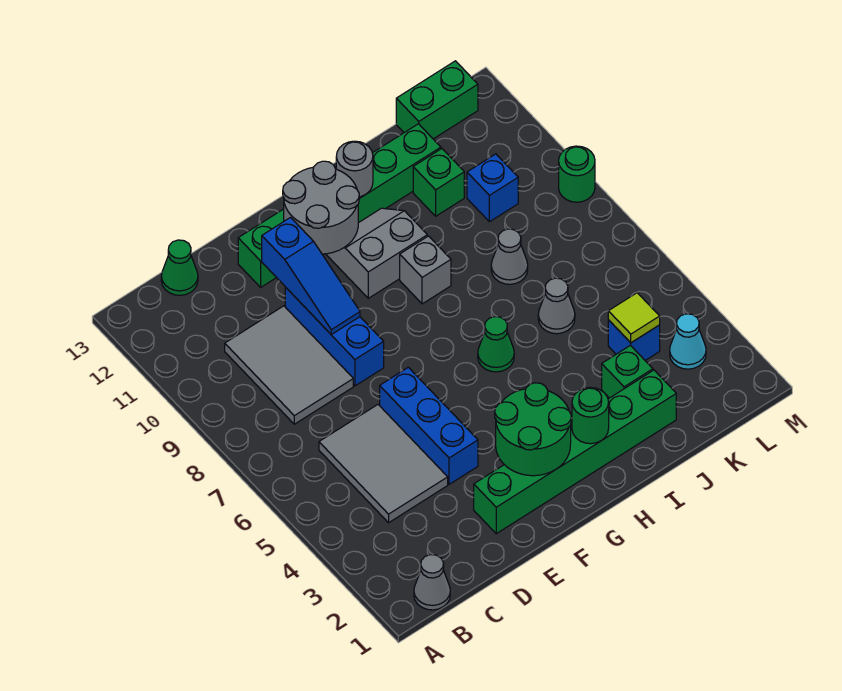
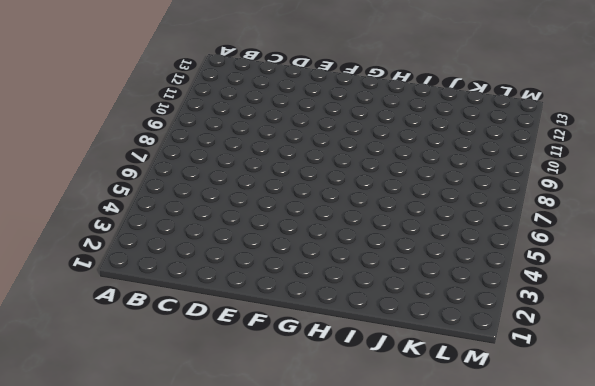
none -> grey cone B1 level 1
none -> grey tile C4:D6 level 1
none -> grey tile C8:D10 level 1

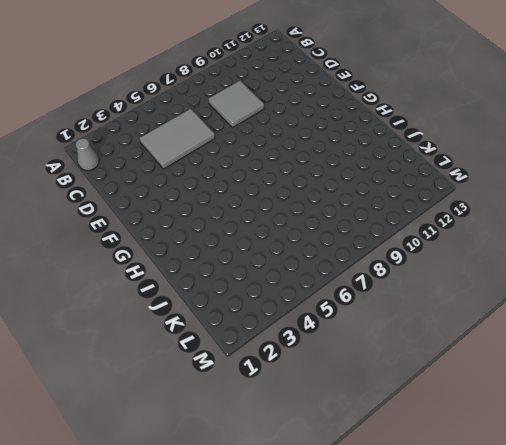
grey tile C8:D9 level 1 -> grey tile C8:D10 level 1
none -> green cone C13 level 1
none -> green brick E2:J2 level 1
none -> blue brick E4:E6 level 1

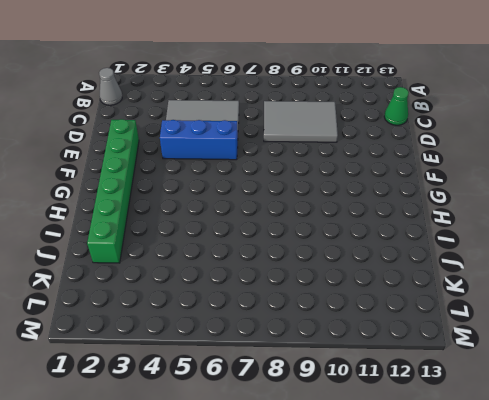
none -> blue brick E8:E10 level 1
none -> green brick E12:J12 level 1
none -> grey slope G10:H11 level 1 top 10

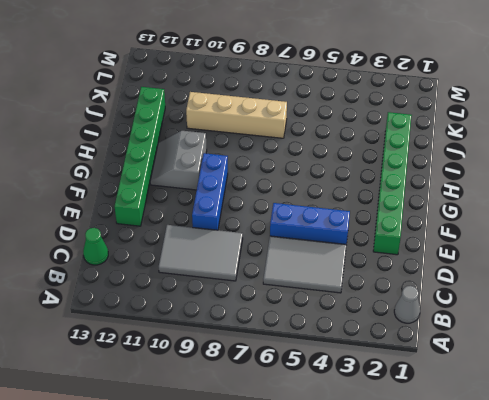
blue brick E9:G9 level 1 -> blue brick E8:E10 level 1
tan brick J7:J10 level 1 -> grey cone J8 level 1
none -> green cone H6 level 1
none -> grey brick H9 level 1
none -> green brick J3 level 1

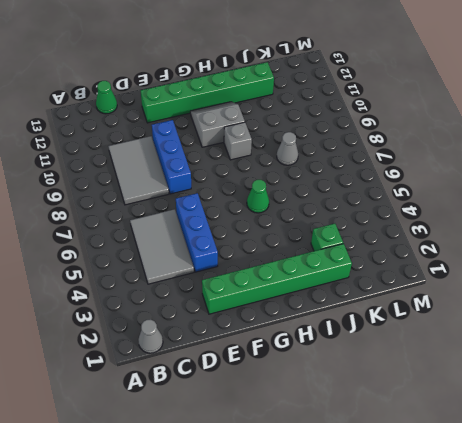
none -> grey cone J6 level 1
none -> green brick J11 level 1
none -> blue brick K4 level 1

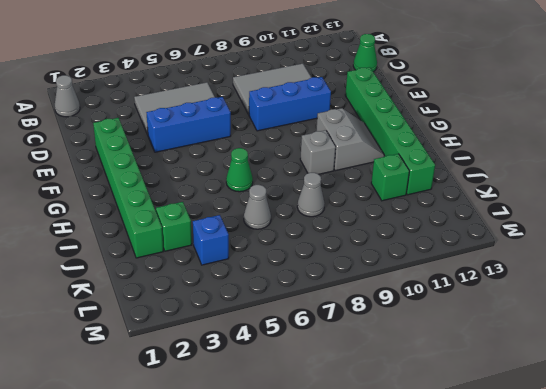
none -> blue brick K10 level 1
none -> green brick K13:L13 level 1
none -> cyan cone L3 level 1

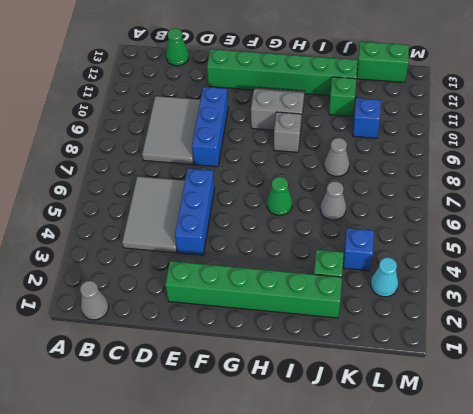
none -> green round brick M9 level 1
none -> blue slope E9:E11 level 2 top 11
none -> green round brick F2:G3 level 2

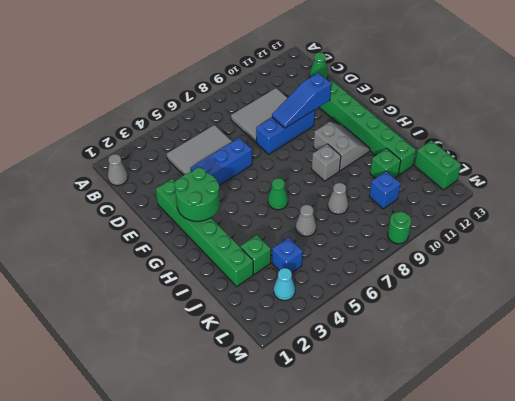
none -> grey round brick F11:G12 level 2
none -> green round brick H2 level 2
none -> grey round brick H12 level 2

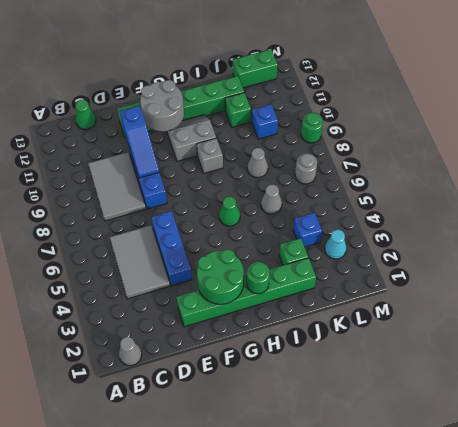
grey round brick L7 level 1 -> grey round brick H12 level 2
none -> lime tile K4 level 2

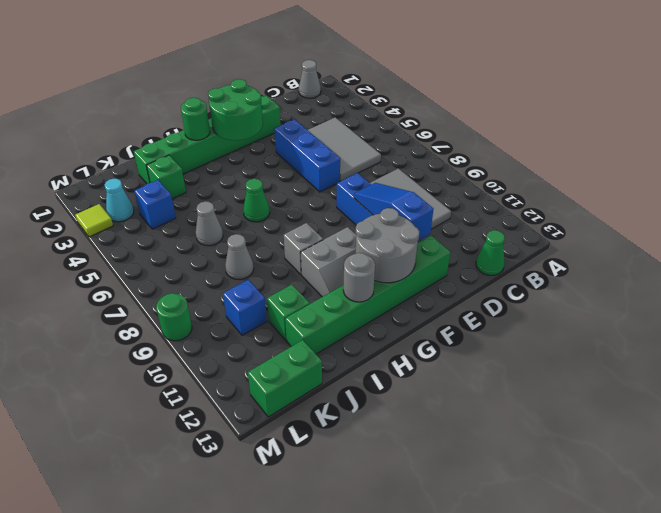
lime tile M3 level 1 -> lime tile K4 level 2

